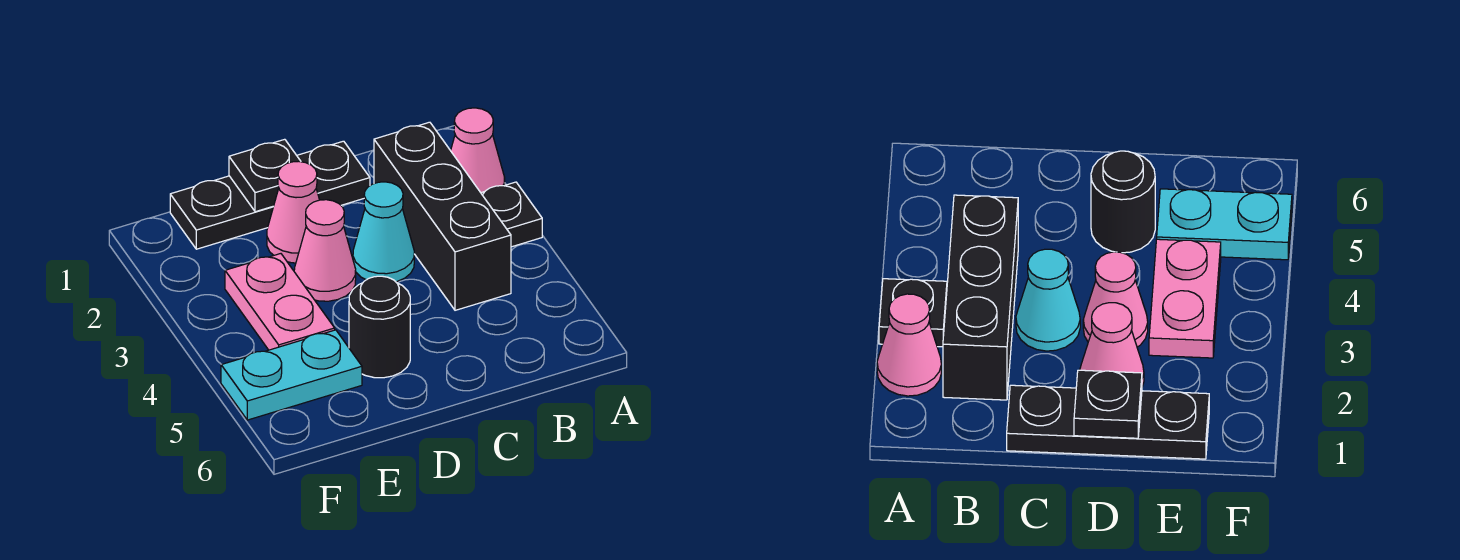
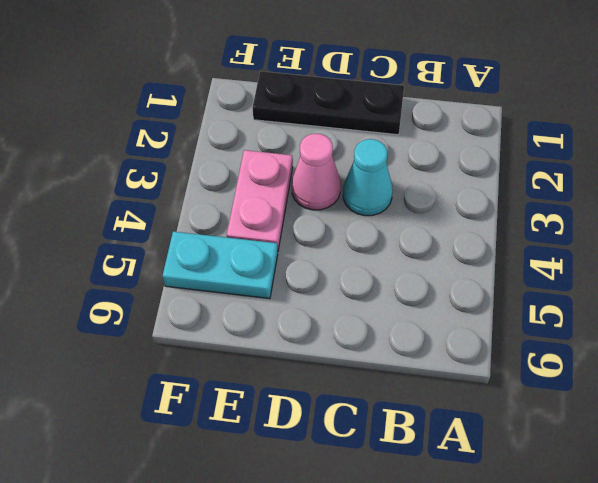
none -> pink cone A2 level 1
none -> black plate A3 level 1

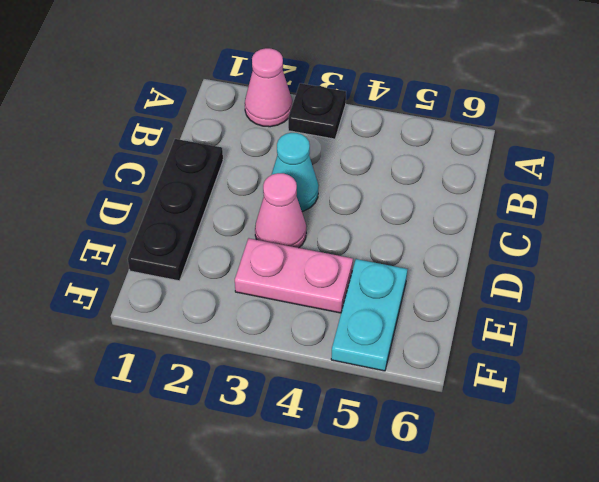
none -> black brick B2:B4 level 1
none -> pink cone D2 level 1

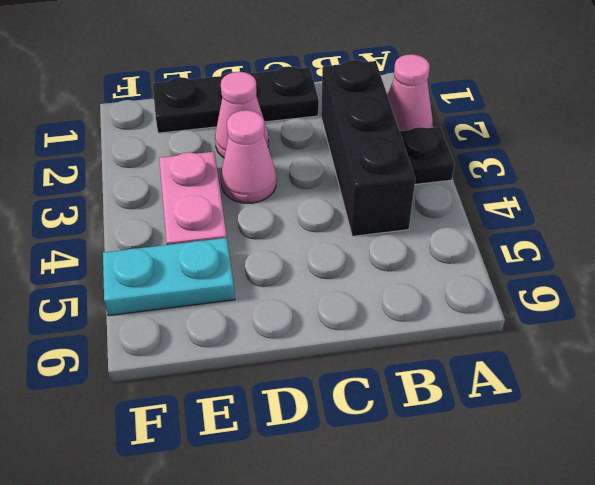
none -> cyan cone C3 level 1
none -> black round brick D5 level 1

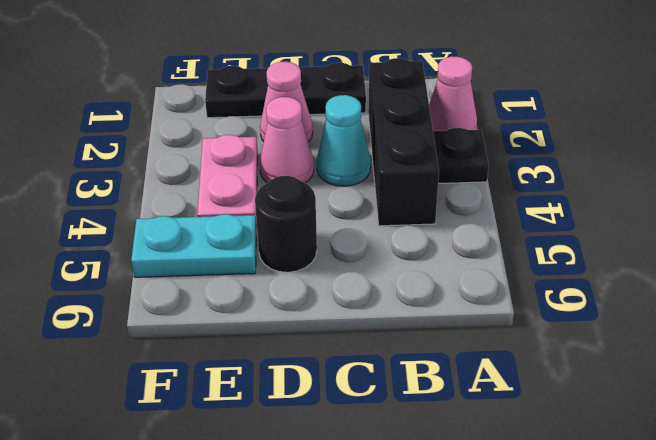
none -> black plate D1 level 2

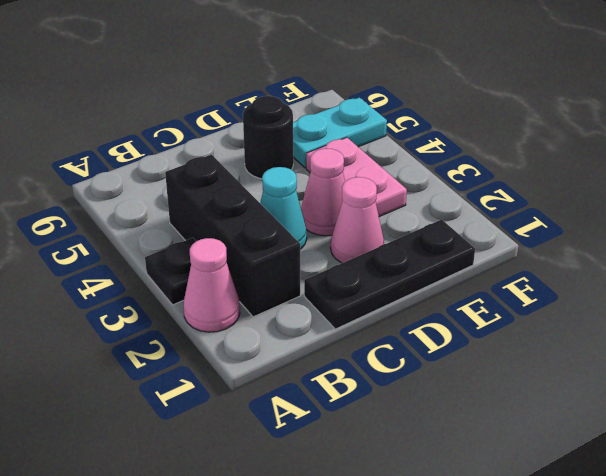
none -> black plate D1 level 2

